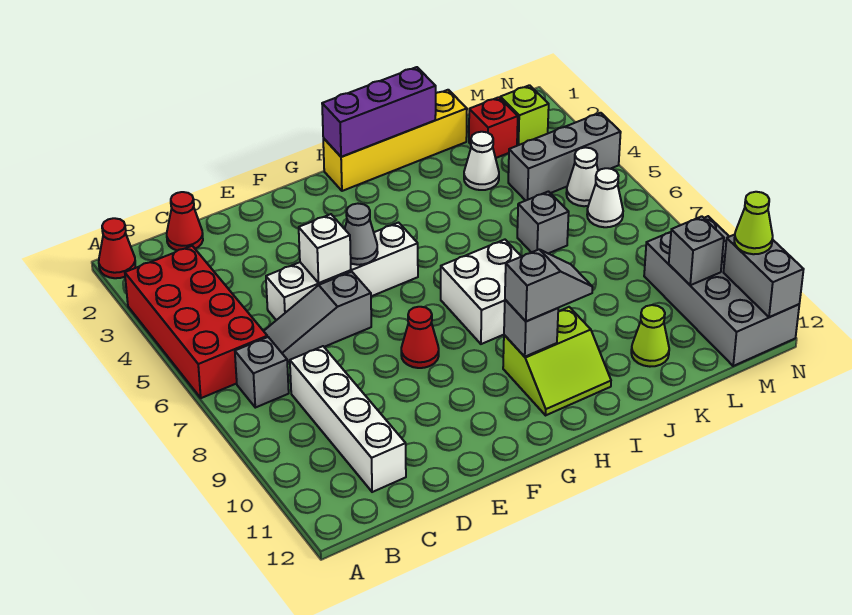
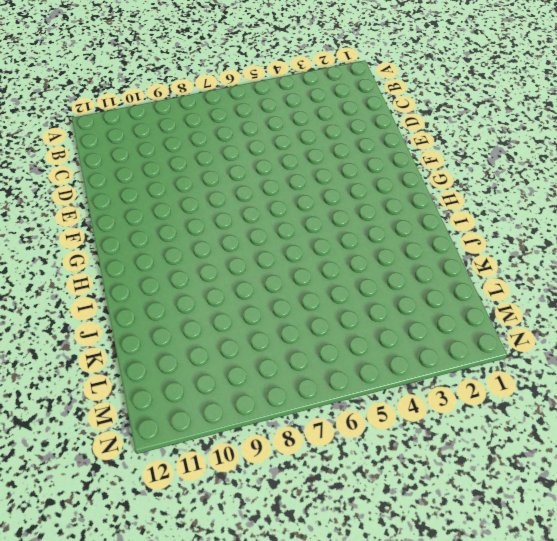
none -> red cone A1 level 1
none -> red brick A3:B6 level 1
none -> grey brick B7 level 1

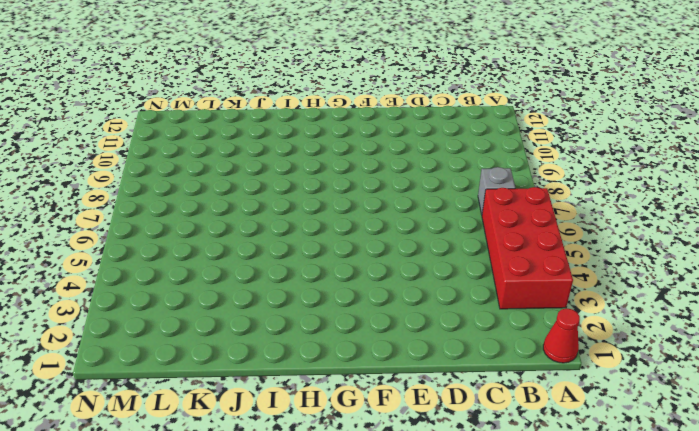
none -> red cone C1 level 1
none -> grey slope C6:E6 level 1 top E
none -> white brick C8:C11 level 1

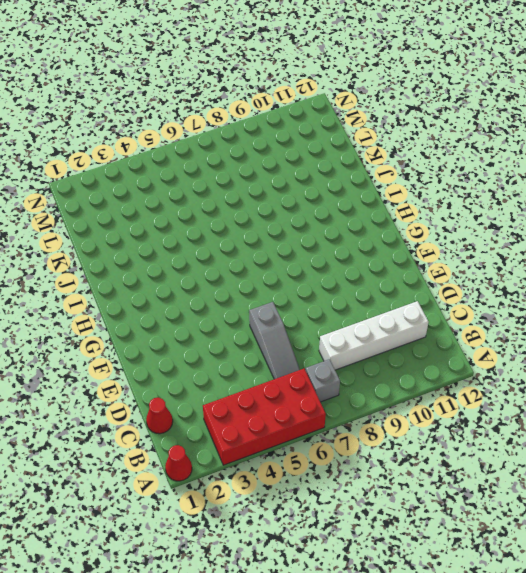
none -> white brick D5:G5 level 1
none -> red cone F8 level 1
none -> yellow brick H1:K1 level 1

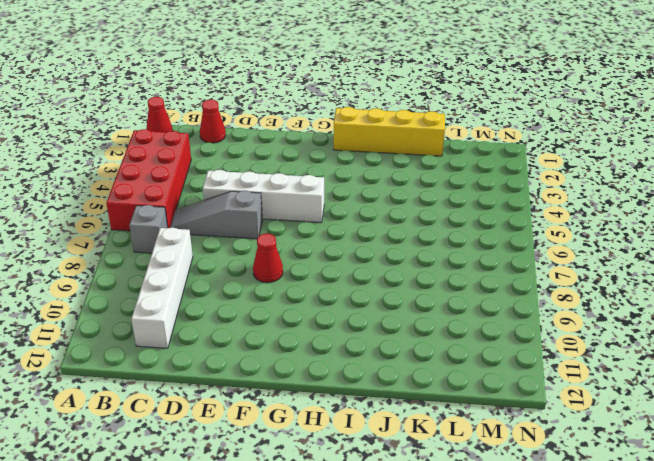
none -> white brick H7:I8 level 1
none -> lime slope H10:I11 level 1 top 10
none -> white cone K3 level 1

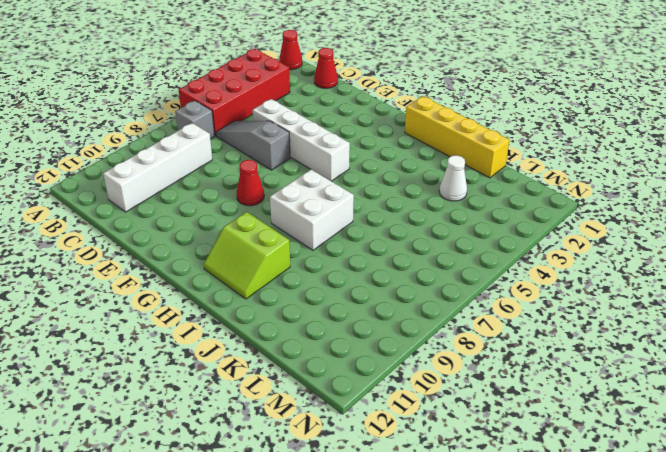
none -> grey brick K6 level 1
none -> lime cone K11 level 1
none -> red brick L2 level 1

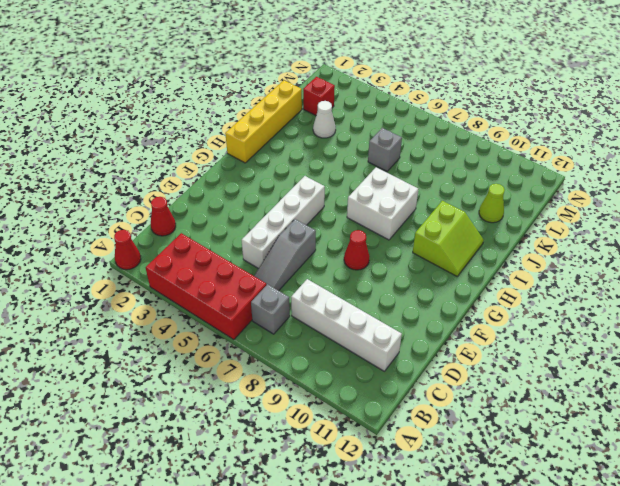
none -> grey brick L4:N4 level 1
none -> lime brick M2 level 1
none -> white cone M5 level 1

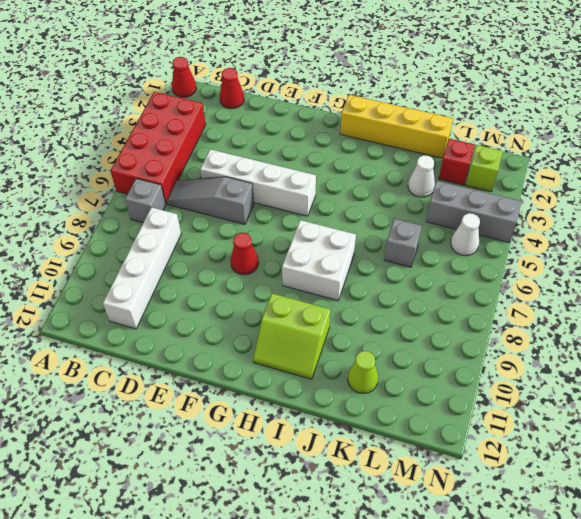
none -> white cone M6 level 1
none -> grey brick M9:N12 level 1
none -> white brick E5 level 2

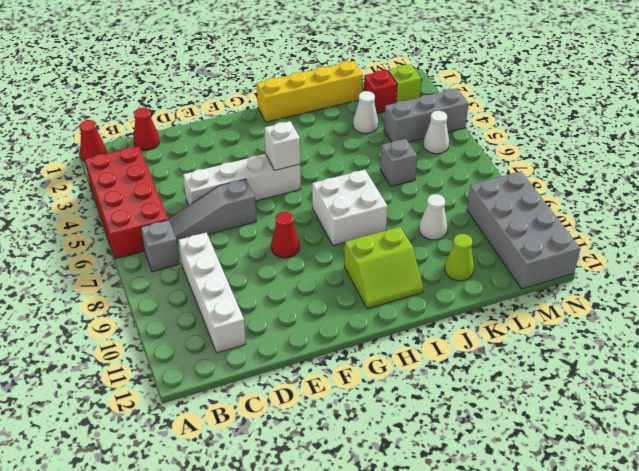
white brick G5 level 2 -> white brick E5 level 2
white cone K9 level 1 -> white cone M6 level 1
none -> grey cone F5 level 2
none -> purple brick H1:J1 level 2
none -> grey brick H10 level 2

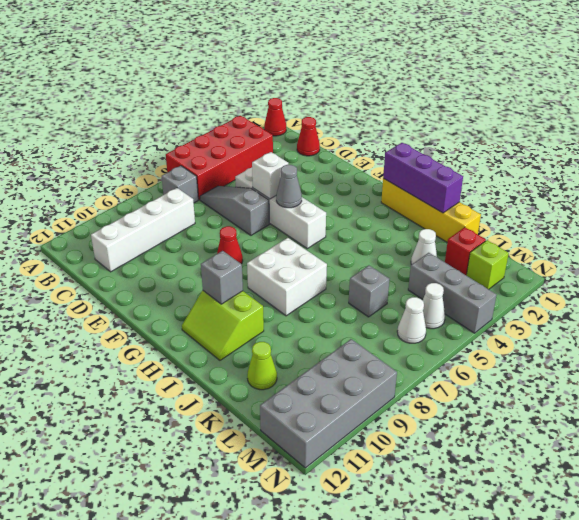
none -> grey brick M10 level 2
none -> grey brick N11:N12 level 2
none -> grey slope H10:I10 level 3 top H

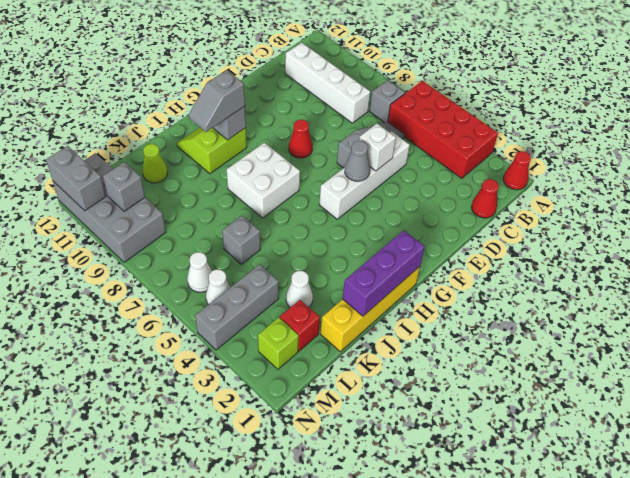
none -> lime cone N11 level 3

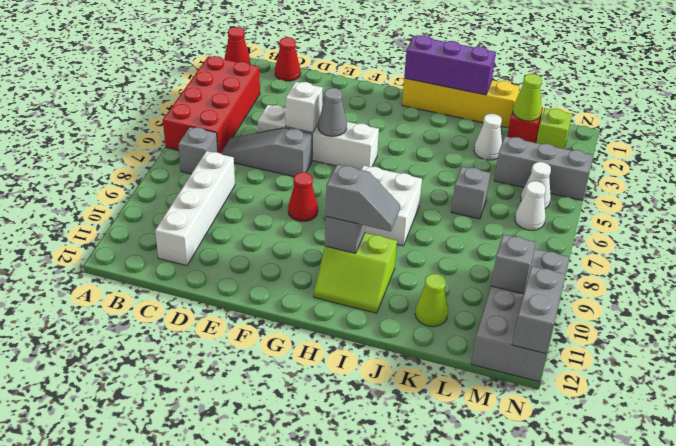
lime cone L2 level 2 -> lime cone N11 level 3

